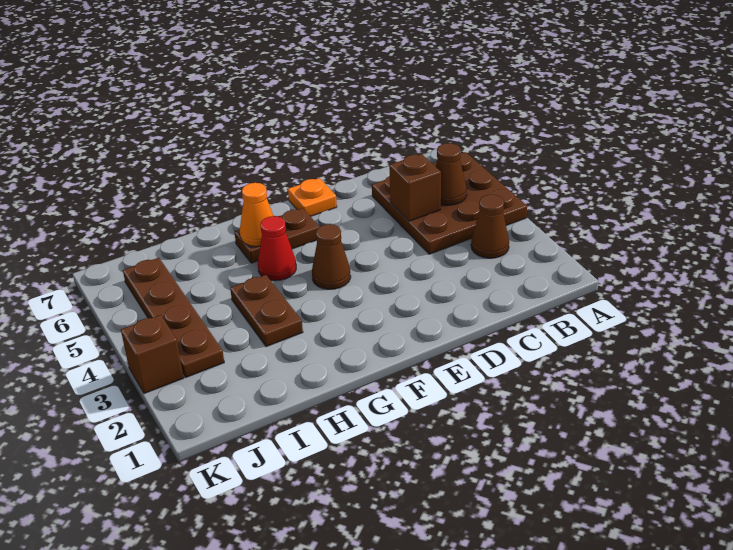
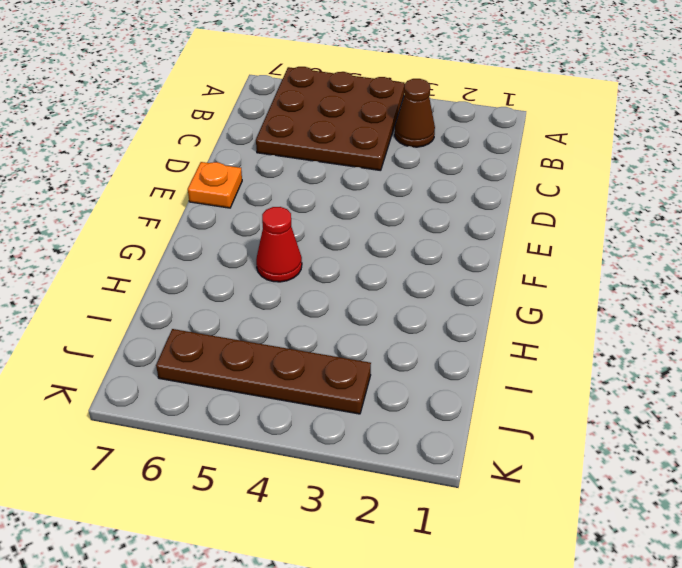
none -> brown cone F4 level 1
none -> brown plate F6:G6 level 1
none -> brown plate H3:H4 level 1

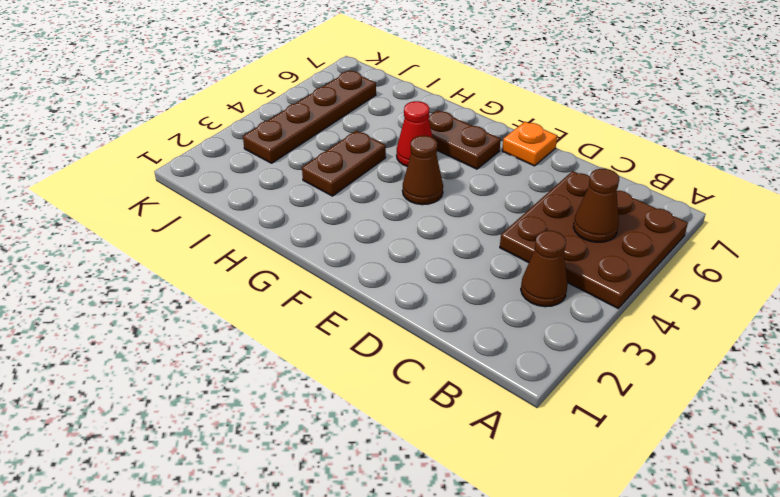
none -> brown brick K3 level 1
none -> brown brick C5 level 2
none -> orange cone G6 level 2

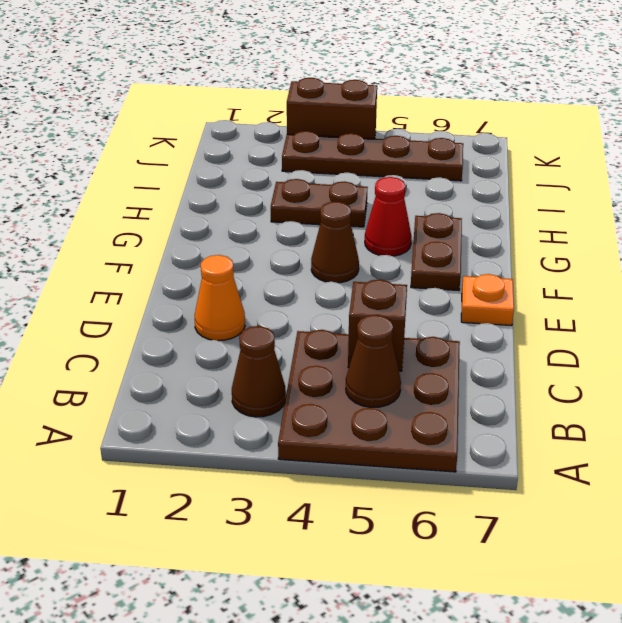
orange cone D2 level 1 -> orange cone G6 level 2
brown brick K3:K4 level 1 -> brown brick K3 level 1

